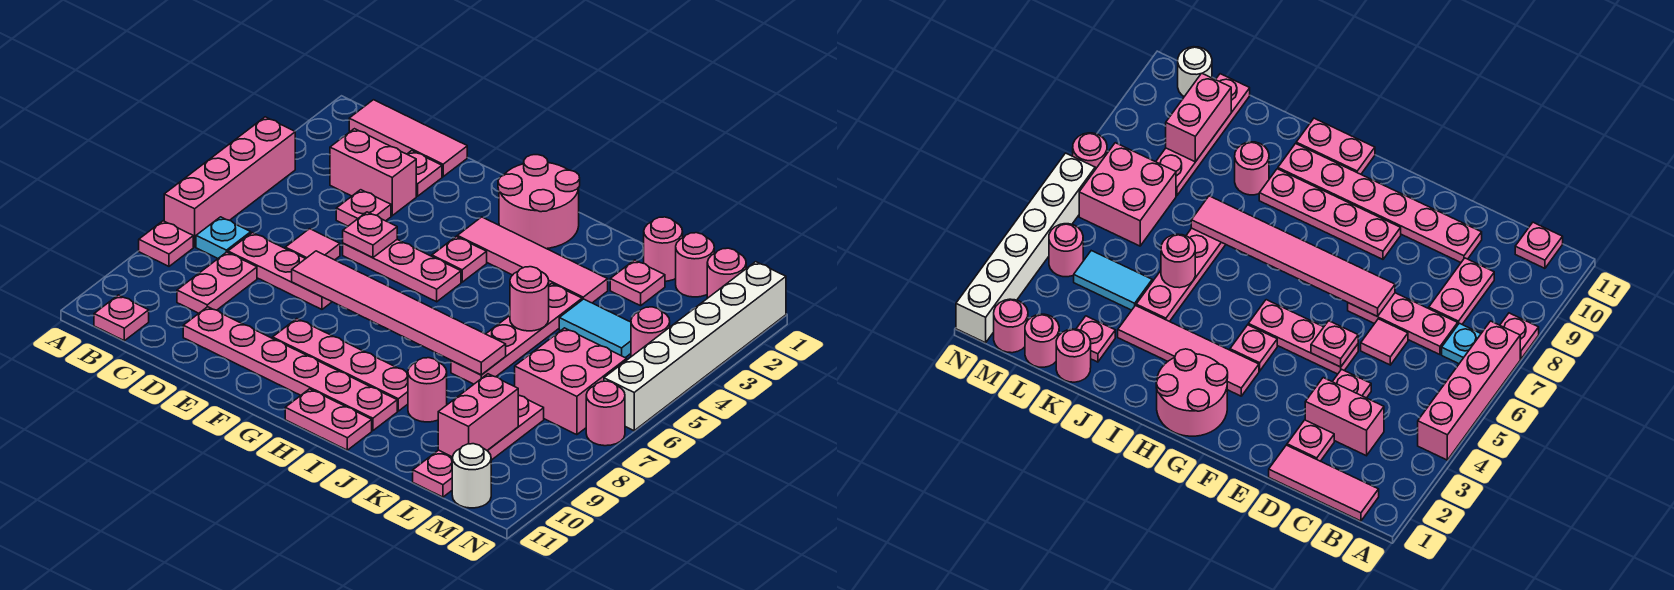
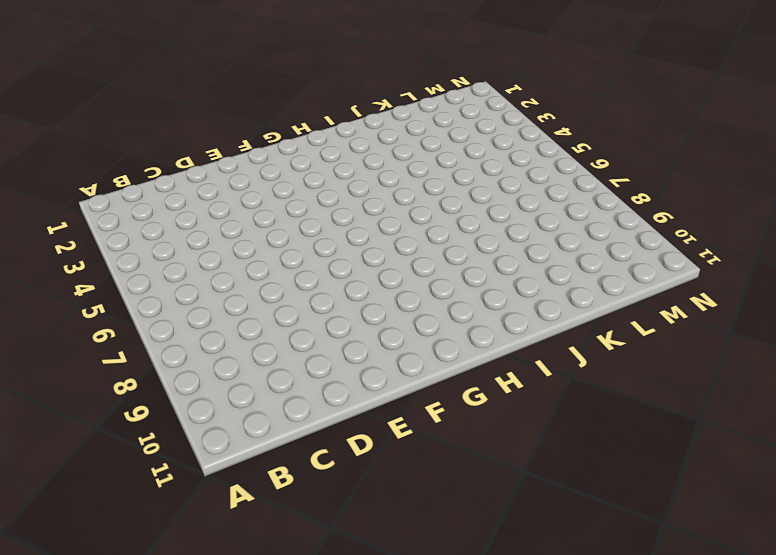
none -> pink brick A4:A7 level 1
none -> pink plate A8 level 1
none -> pink tile B1:D1 level 1
none -> cyan plate B7 level 1

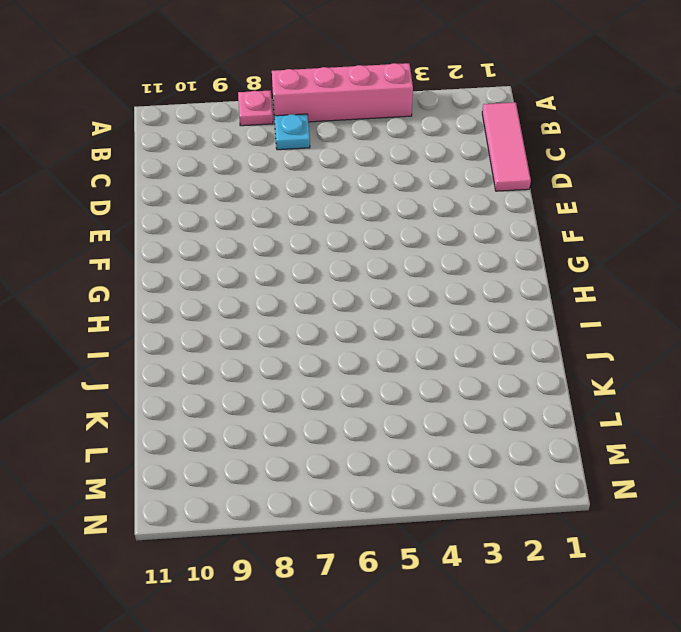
none -> pink plate B11 level 1
none -> pink brick C3:D3 level 1
none -> pink plate C7:E7 level 1
none -> pink plate C8:C9 level 1

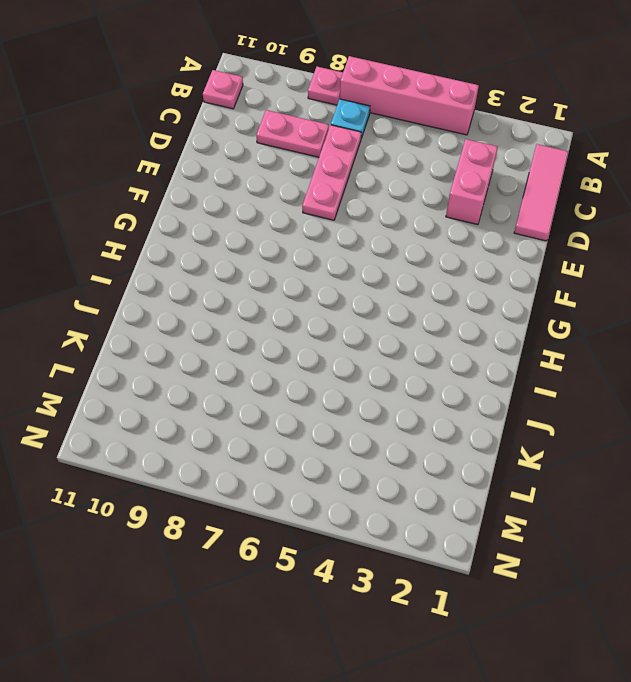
none -> pink plate D2 level 1
none -> pink plate D4 level 1
none -> pink tile D6 level 1
none -> pink plate D10:I10 level 1

